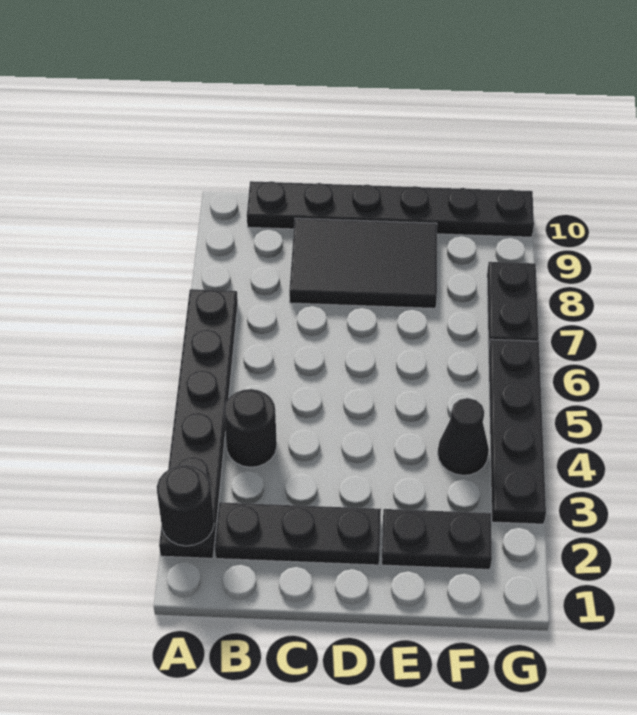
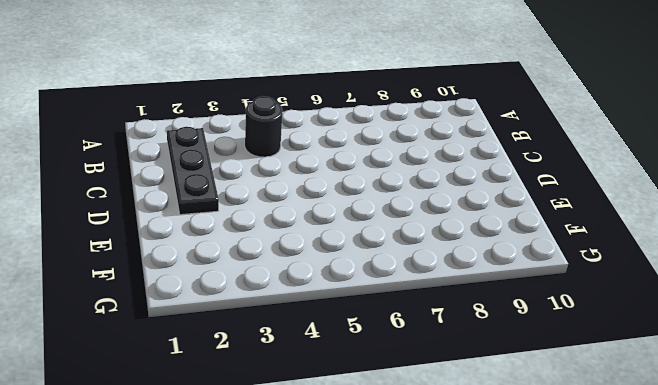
none -> black plate A2:A7 level 1
none -> black plate B10:G10 level 1

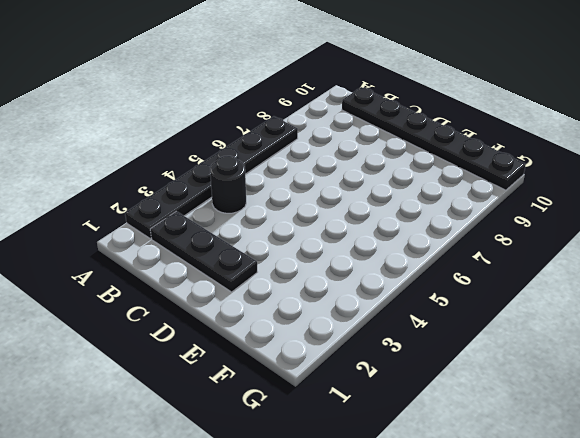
none -> black tile C8:E9 level 1
none -> black plate E2:F2 level 1

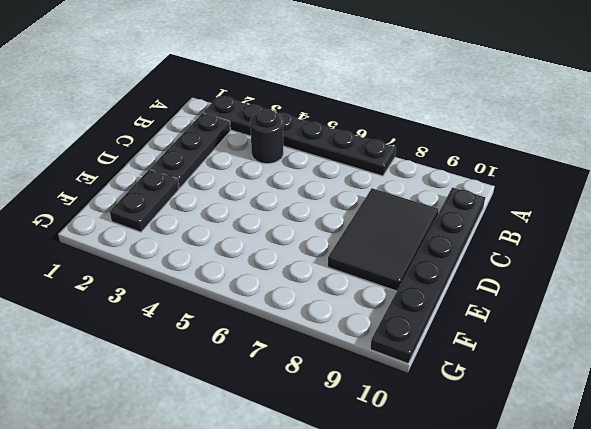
none -> black cone F4 level 1
none -> black plate G3:G6 level 1

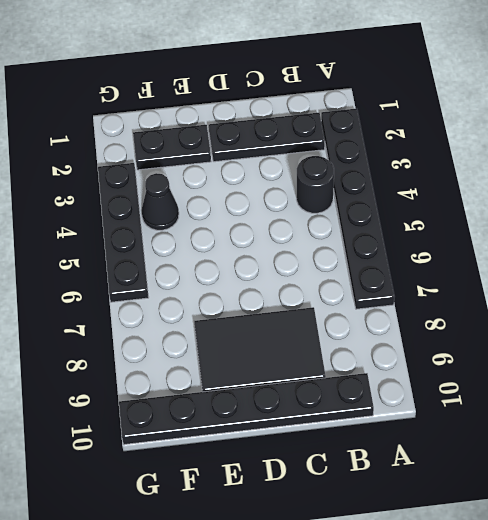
none -> black plate G7:G8 level 1
none -> black round brick A2 level 2

